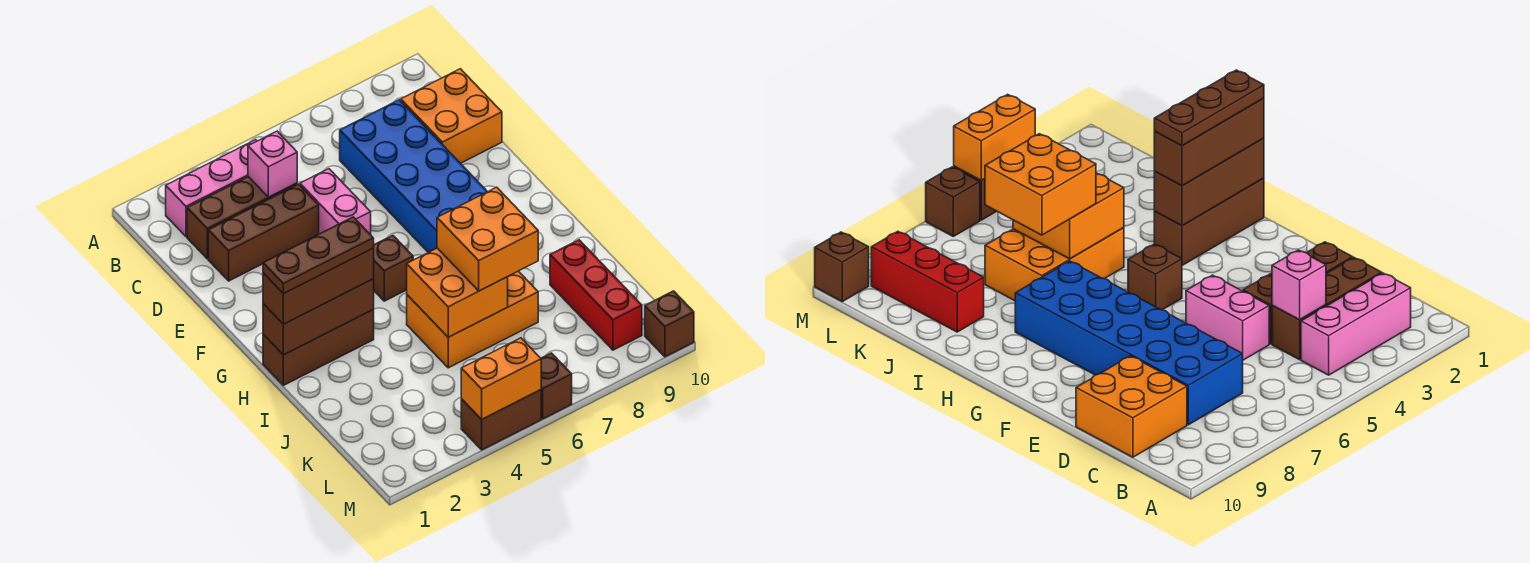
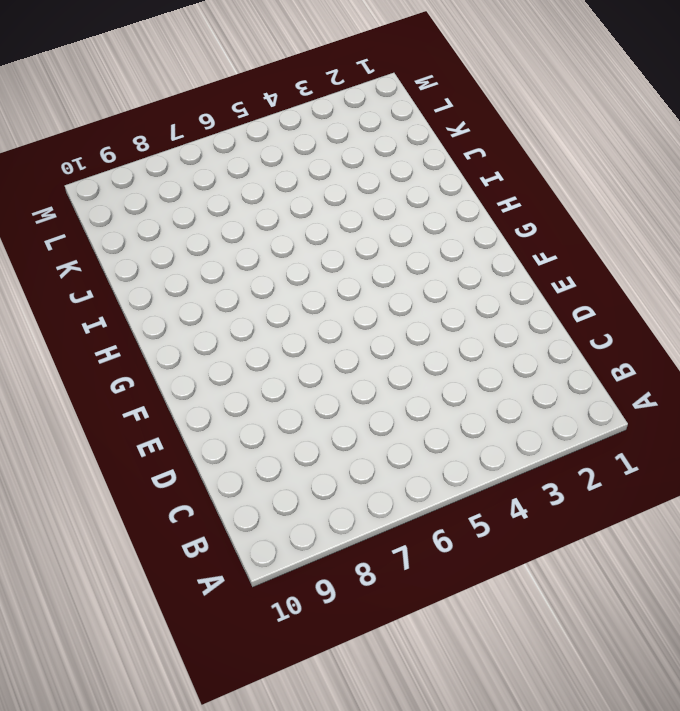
none -> pink brick B2:B4 level 1
none -> brown brick C2:C4 level 1
none -> blue brick C7:H8 level 1

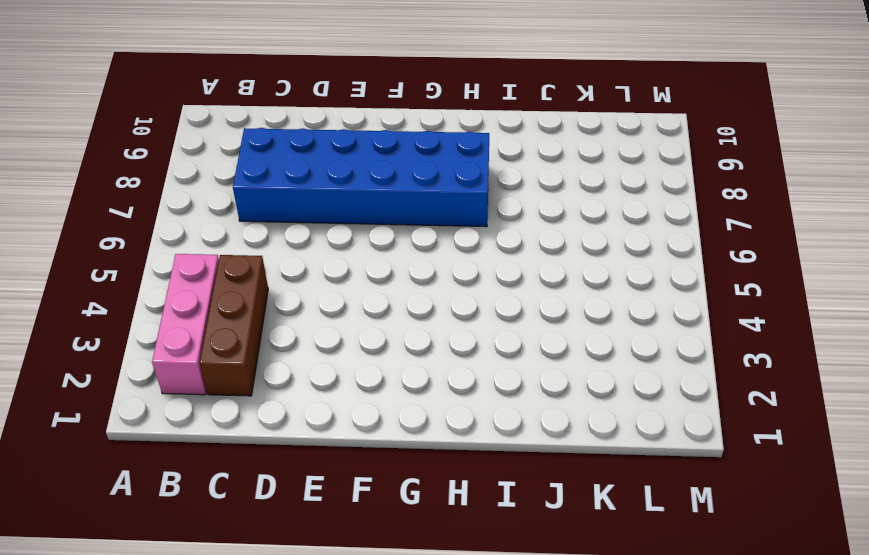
none -> orange brick C9:D10 level 1
none -> brown brick D2:D4 level 1
none -> pink brick D5:E5 level 1

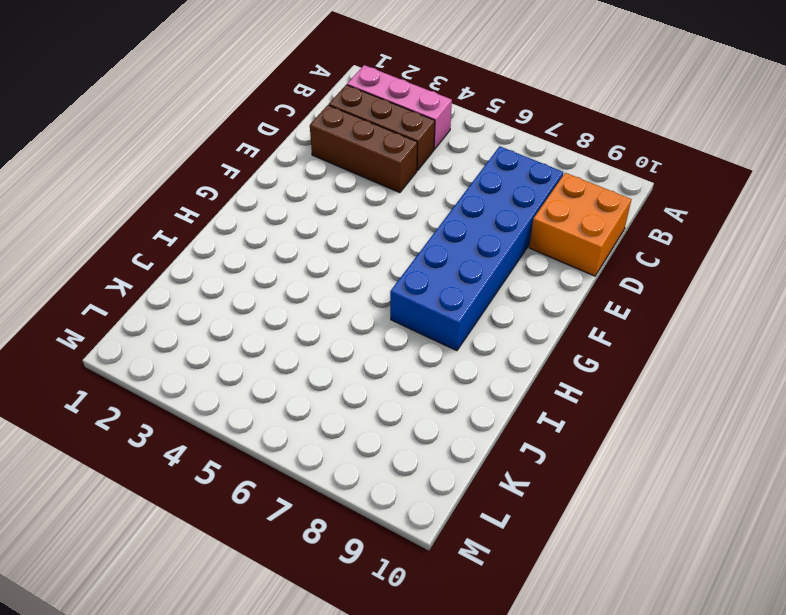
none -> pink brick D5:E5 level 1
none -> brown brick G5 level 1
none -> brown brick H1:H3 level 1

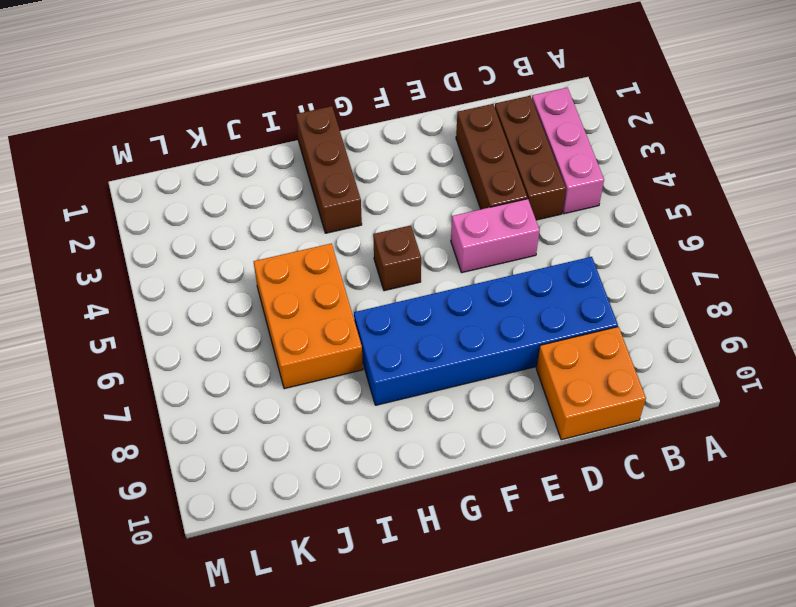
none -> red brick J9:L9 level 1
none -> brown brick M4:M5 level 1
none -> brown brick M6 level 1

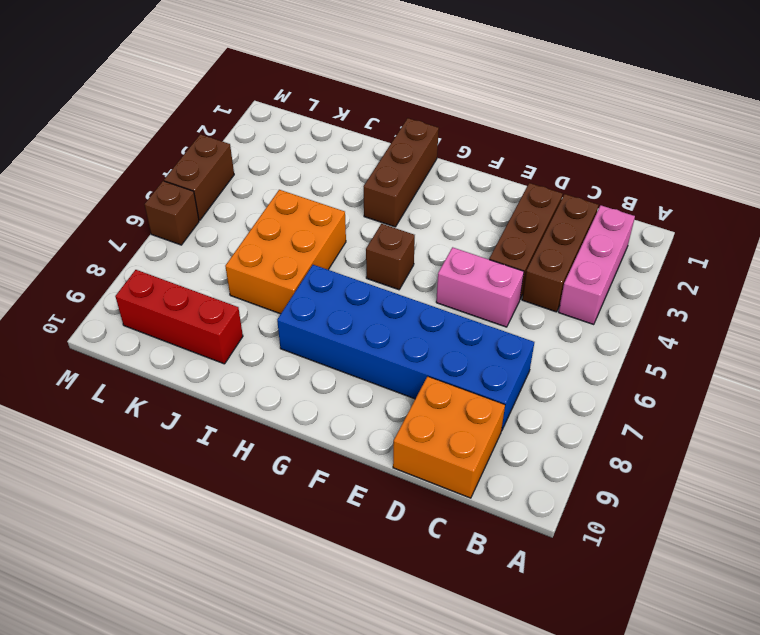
none -> brown brick M10 level 1
none -> pink brick C4 level 2
none -> brown brick H1:H3 level 2

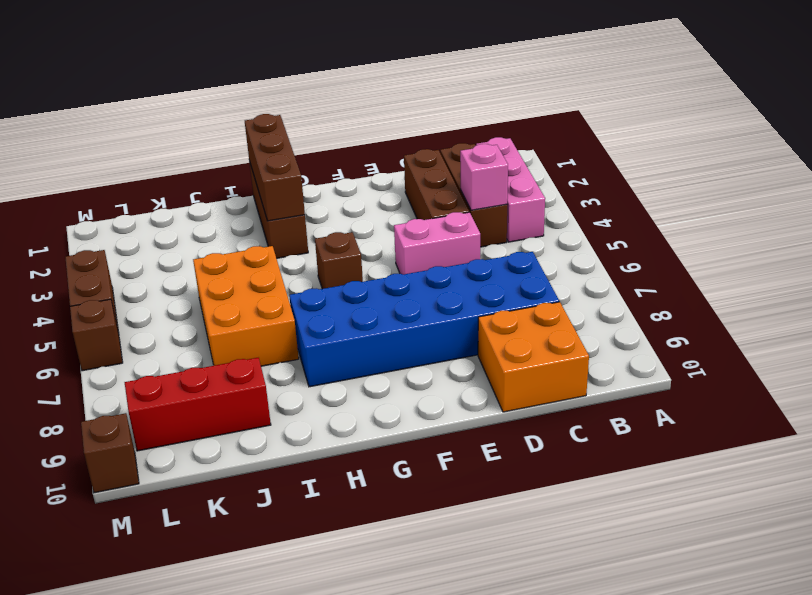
none -> orange brick I5:J6 level 2
none -> orange brick M4:M5 level 2
none -> brown brick H1:H3 level 3

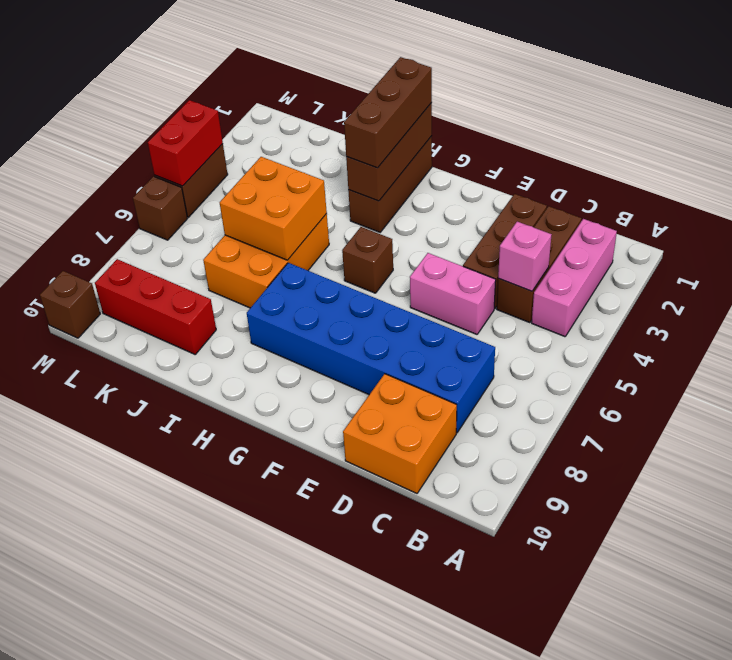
red brick M4:M5 level 2 -> orange brick M4:M5 level 2
none -> orange brick I6:J7 level 3
none -> brown plate H1:H3 level 4

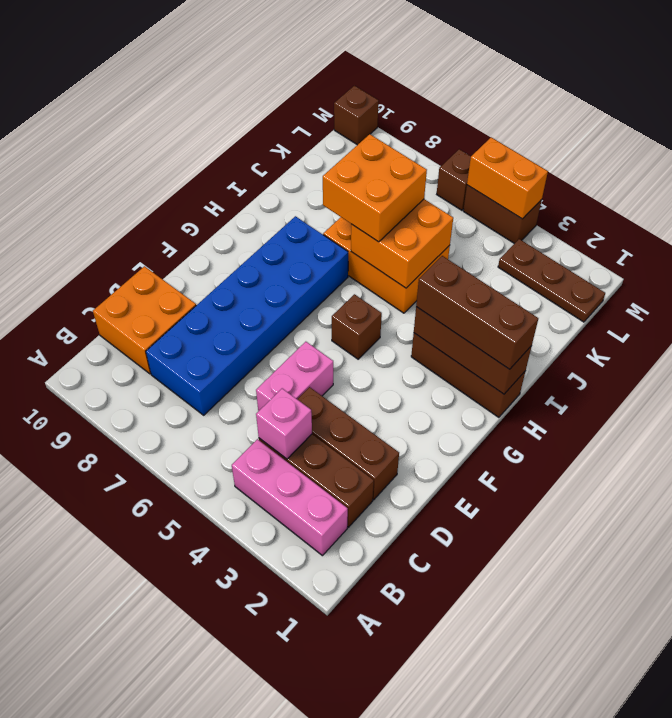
brown plate L1:L3 level 1 -> brown plate H1:H3 level 4
none -> red brick J9:L9 level 1

